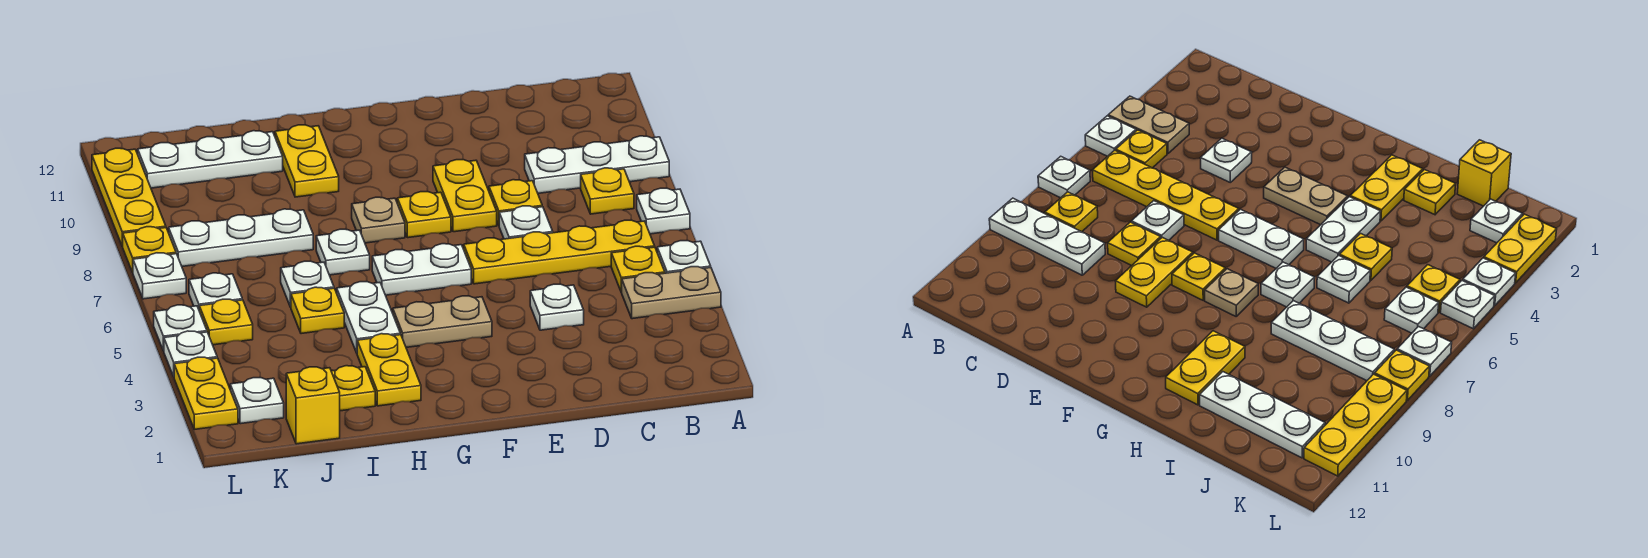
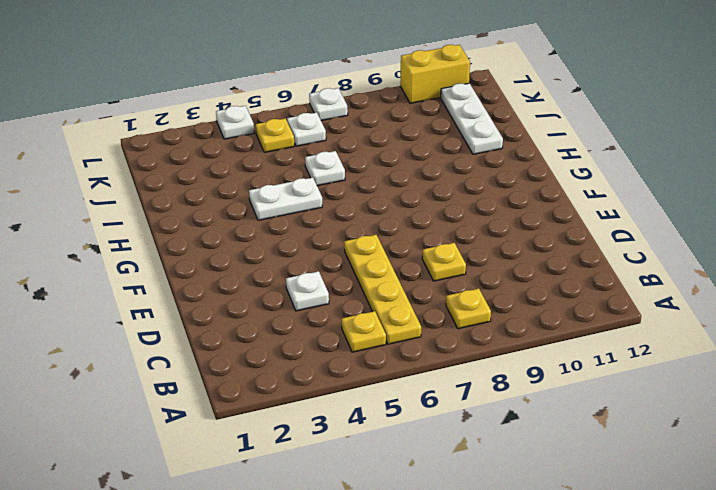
yellow brick L10:L11 level 1 -> yellow plate L9:L11 level 1
none -> tan plate A4:B4 level 1
none -> white plate A5 level 1
none -> white plate A7 level 1
none -> white plate A9:C9 level 1

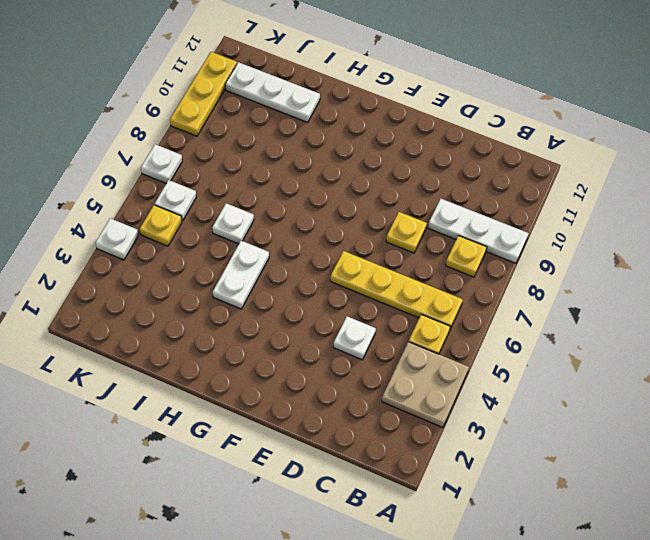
tan plate A3:B4 level 1 -> tan plate A4:B4 level 1
none -> white plate A5 level 1
none -> white plate A7 level 1
none -> white plate D7 level 1
none -> yellow plate E8:E9 level 1

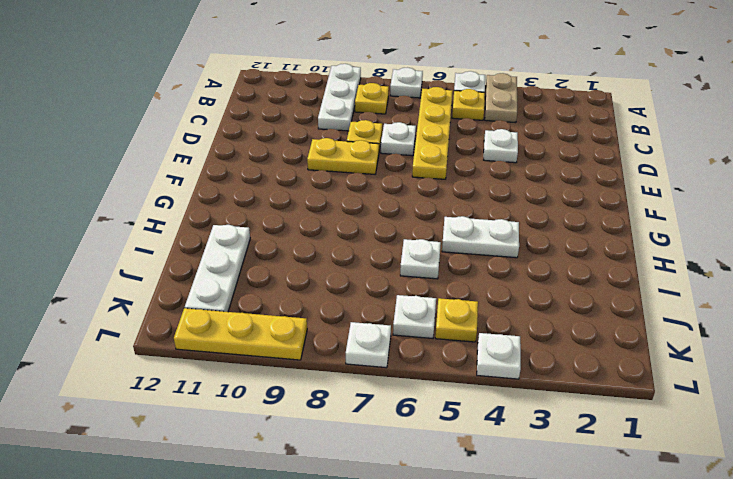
none -> tan plate F4:G4 level 1
none -> white plate F6:G6 level 1
none -> yellow plate F8 level 1
none -> tan plate G8 level 1

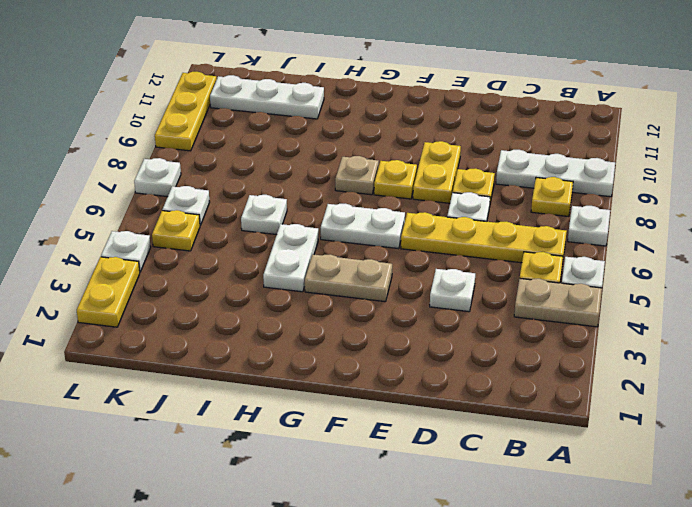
none -> yellow plate H2:H3 level 1
none -> white plate H7 level 1
none -> yellow plate H10:H11 level 1
none -> yellow plate I2 level 1

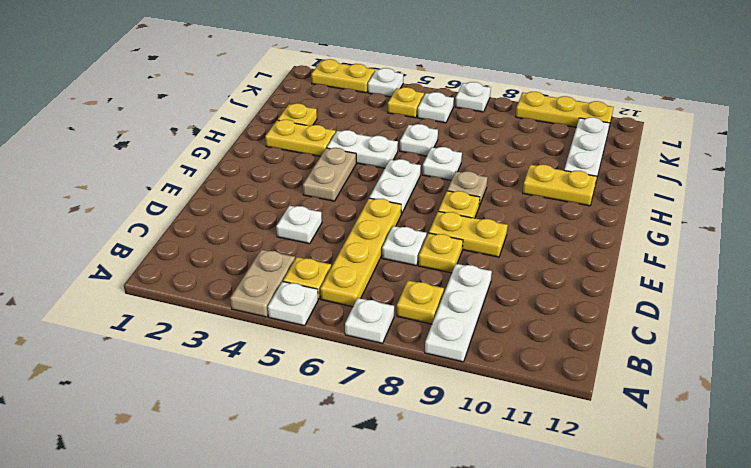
none -> yellow plate I5 level 1
none -> white plate I8:K8 level 1
none -> yellow brick J1 level 1
none -> white plate K2 level 1

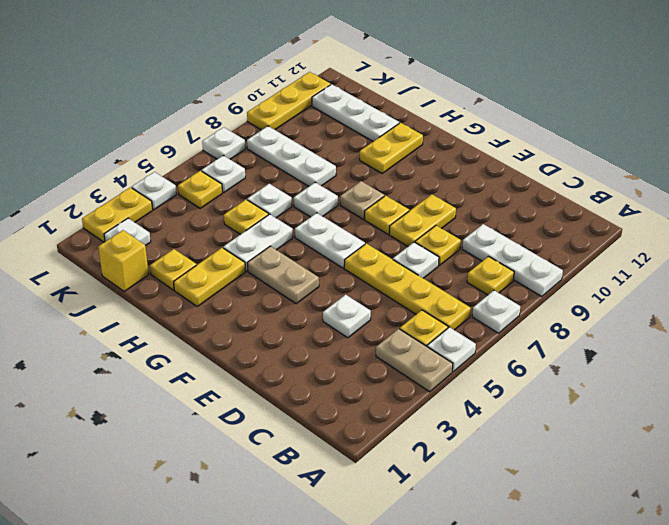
none -> white plate L5 level 1
none -> yellow plate L8 level 1

